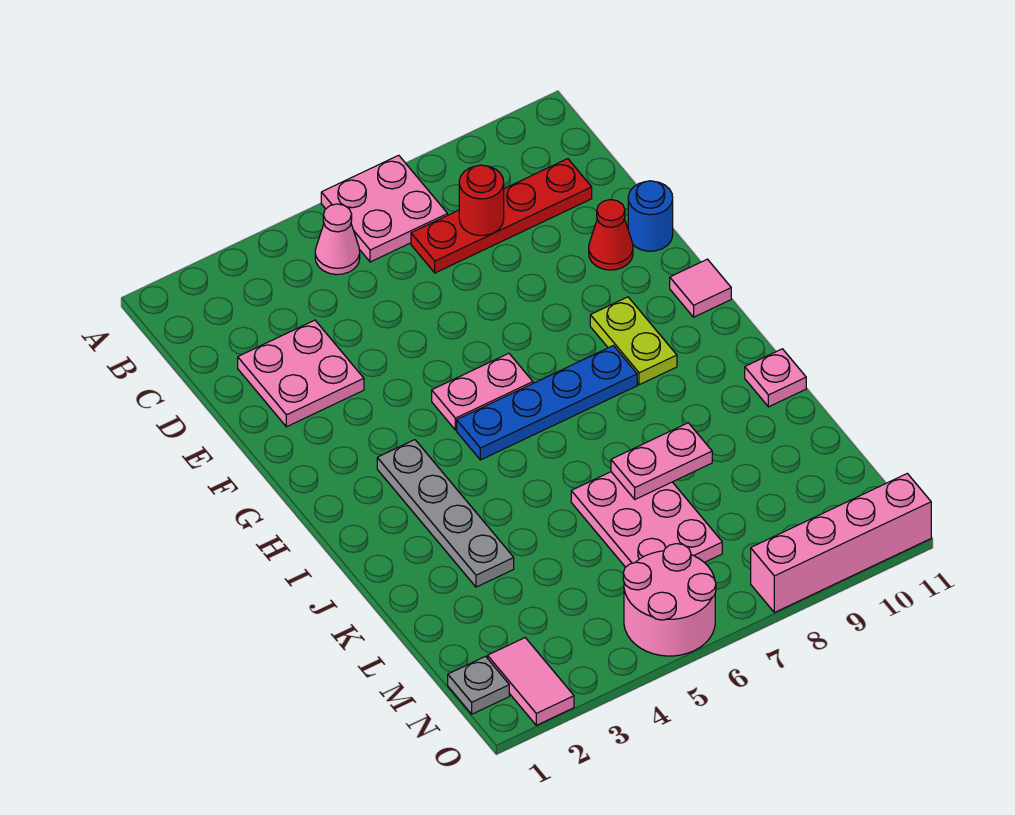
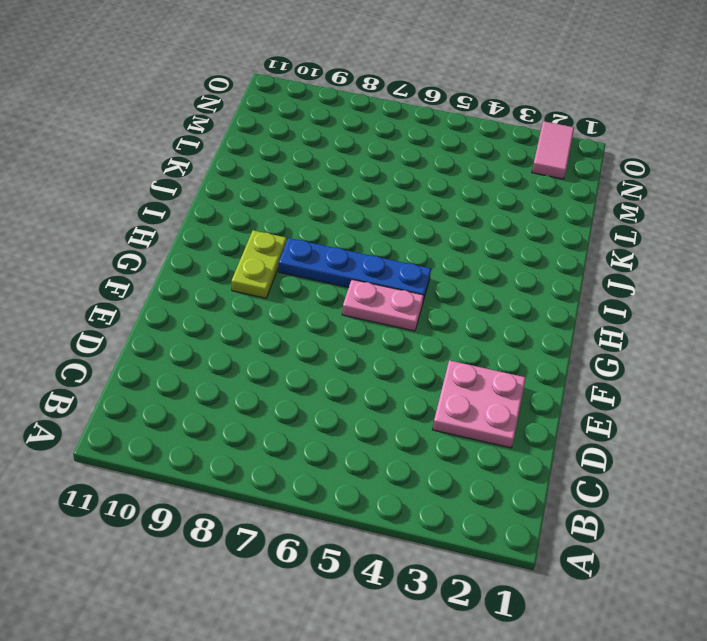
none -> pink plate A6:B7 level 1
none -> pink cone B5 level 1
none -> red plate C7:C10 level 1

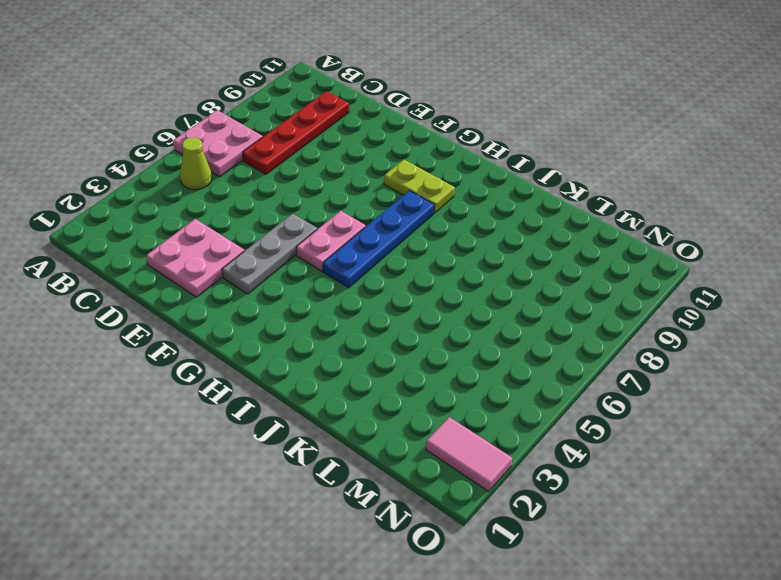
lime cone B5 level 1 -> pink cone B5 level 1
grey plate F3:F5 level 1 -> none
none -> red cone E10 level 1
none -> blue round brick E11 level 1
none -> pink tile G11 level 1

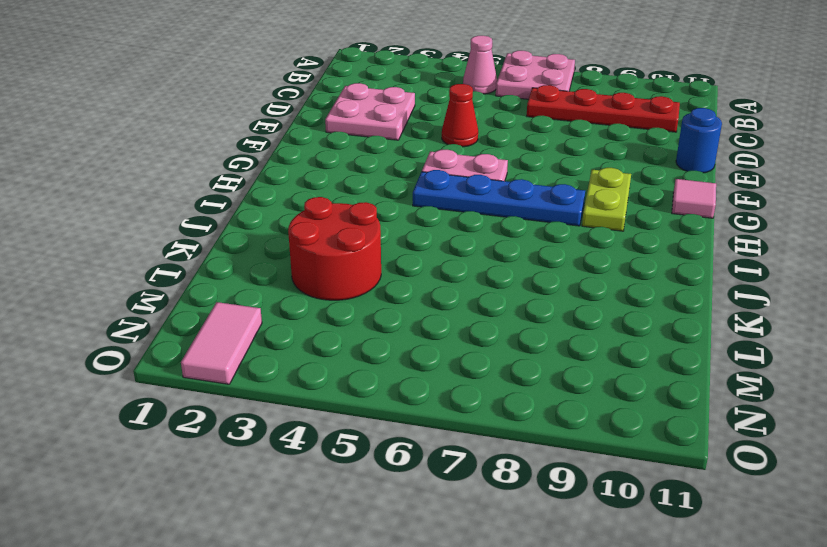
red cone E5 level 1 -> red cone E10 level 1
red round brick K3:L4 level 1 -> grey plate H3:K3 level 1
none -> pink plate J11 level 1
none -> pink plate K6:M7 level 1
none -> grey plate N1 level 1

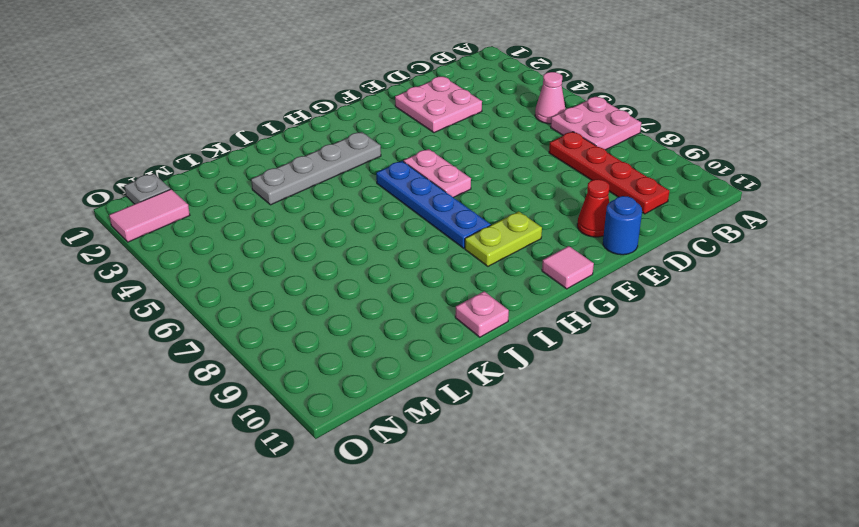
none -> pink plate K6:M7 level 1
none -> pink round brick N5:O6 level 1
none -> pink brick O8:O11 level 1

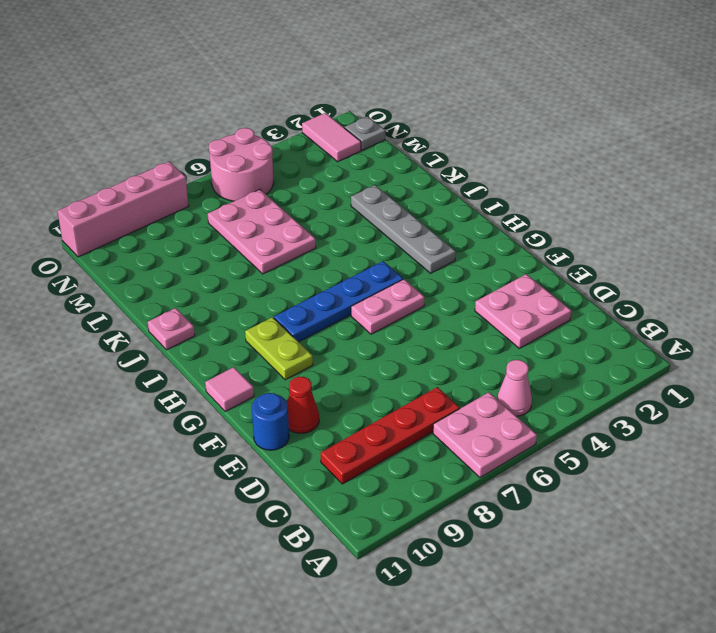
none -> red round brick C8 level 2
none -> pink plate K7:K8 level 2

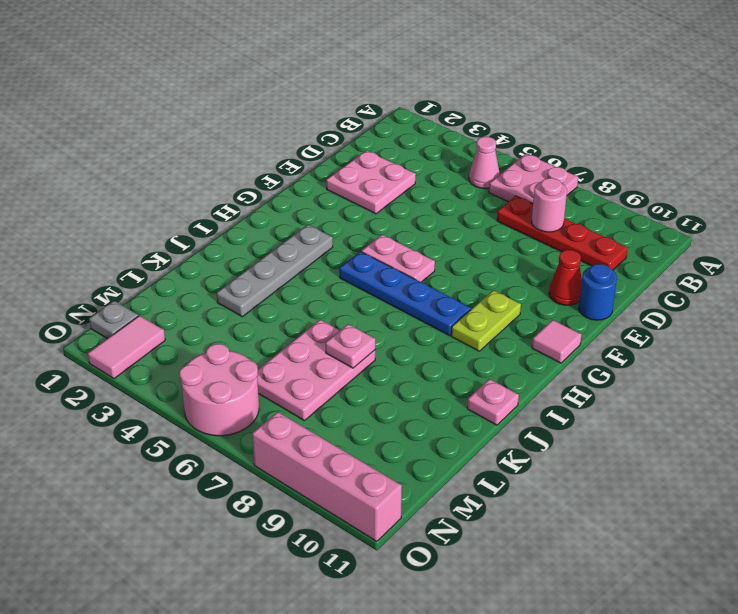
pink round brick C8 level 2 -> red round brick C8 level 2
pink plate K7 level 2 -> pink plate K7:K8 level 2

